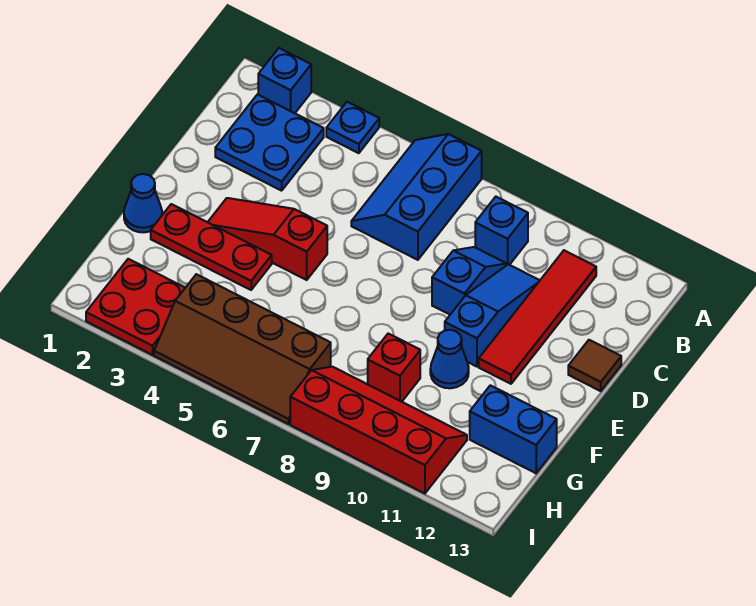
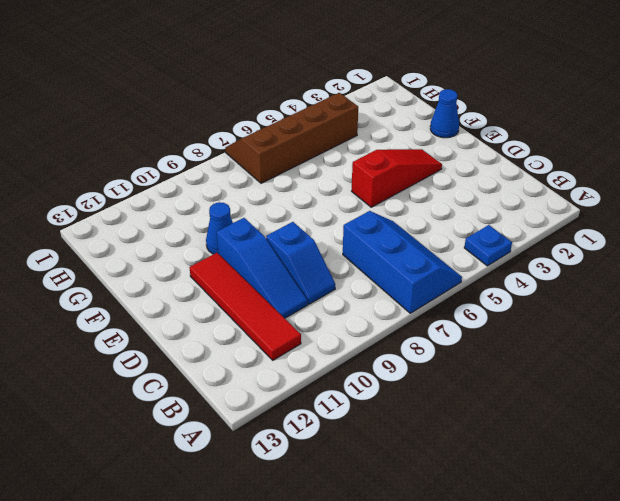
none -> blue brick A2 level 1
none -> blue plate B2:C3 level 1
none -> blue brick B9 level 1

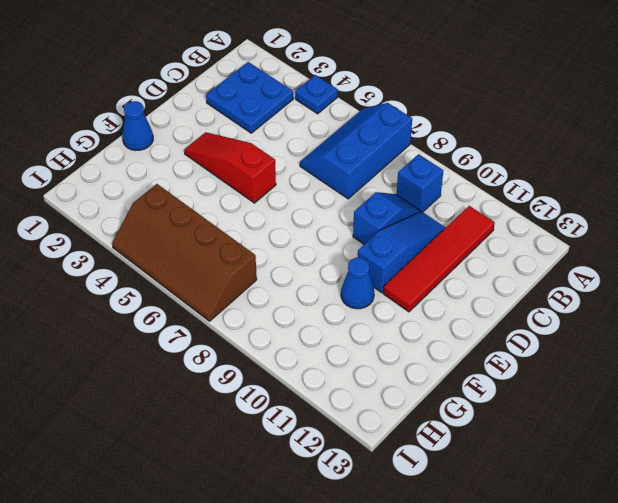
none -> blue brick A2 level 1
none -> brown tile D13 level 1
none -> red plate F2:F4 level 1

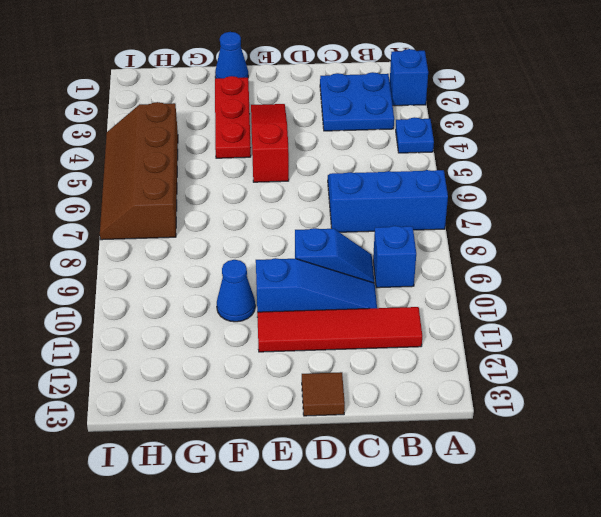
none -> red brick G9 level 1
none -> blue brick G12:G13 level 1
none -> red plate H2:I3 level 1

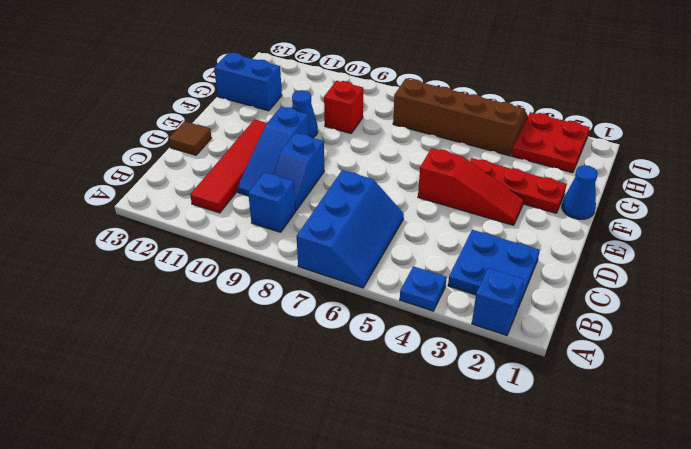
none -> red slope H8:I11 level 1 top I

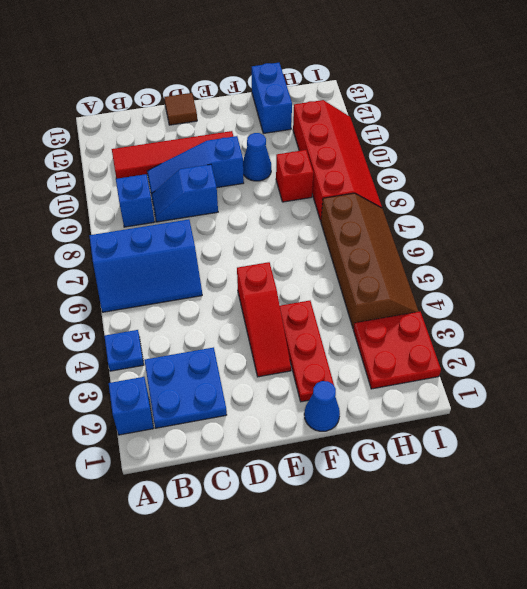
red slope H8:I11 level 1 top H -> red slope H8:I11 level 1 top I

